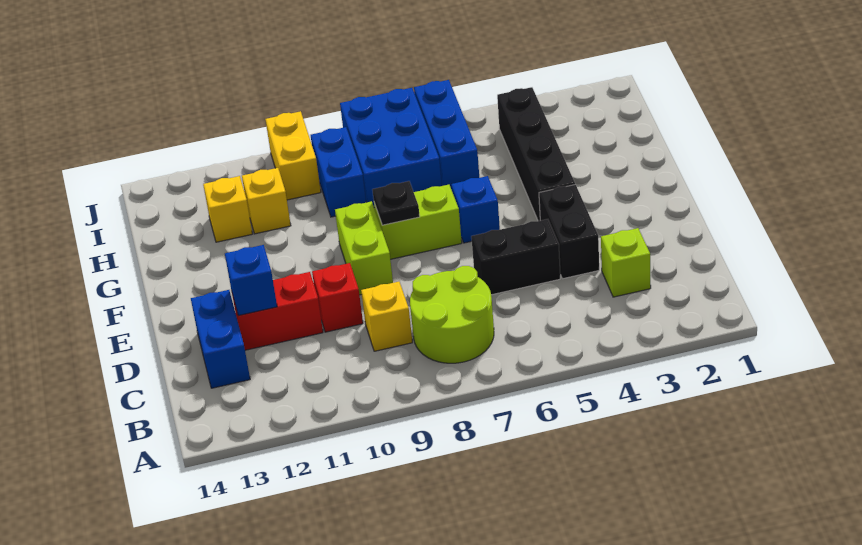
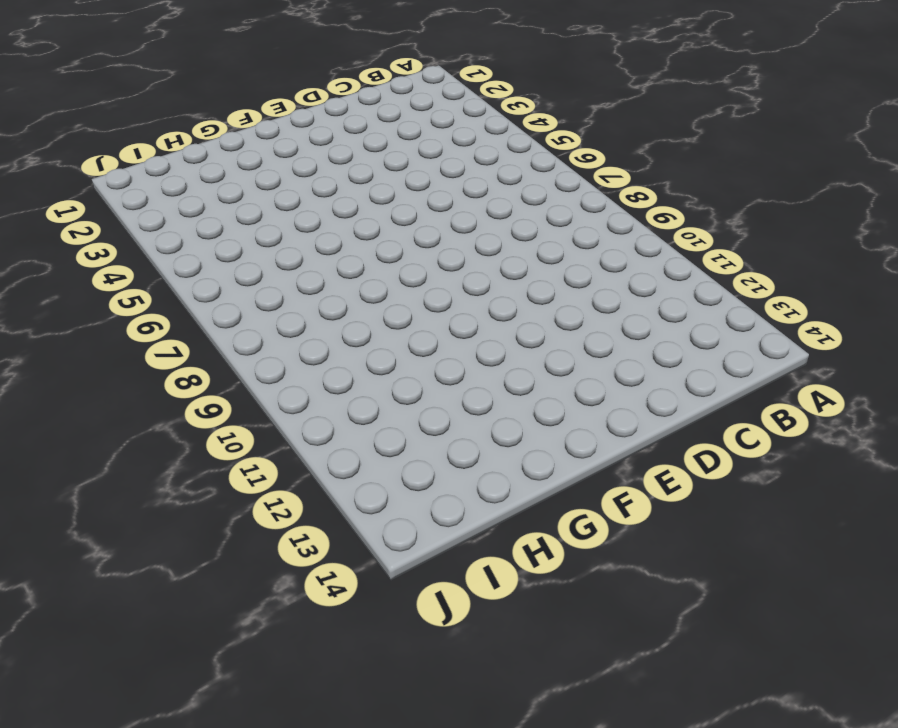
none -> lime round brick B7:C8 level 1
none -> lime brick C3 level 1
none -> yellow brick C9 level 1

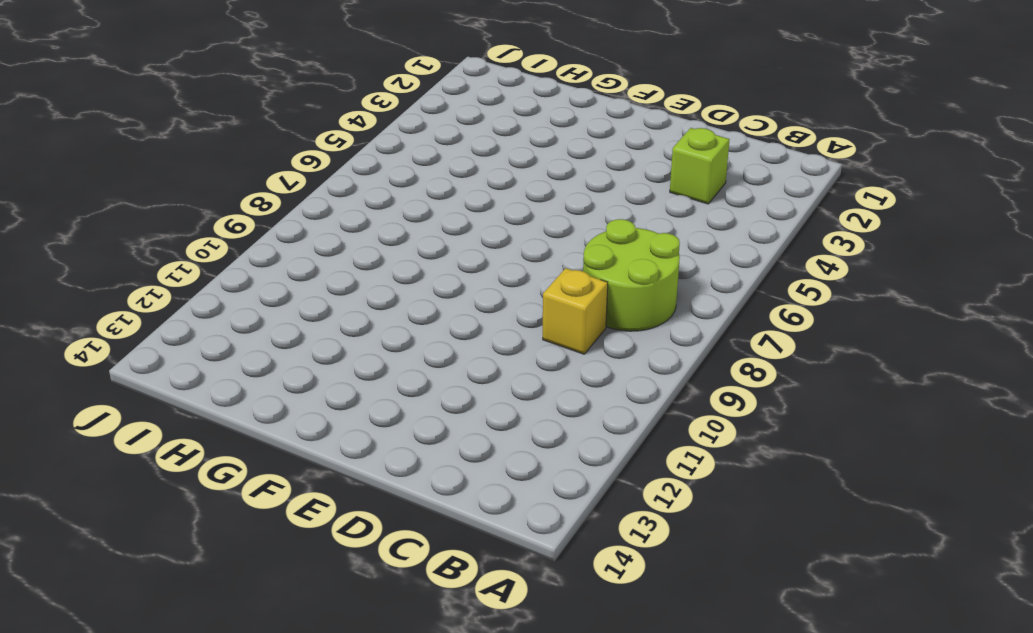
none -> blue brick C13:D13 level 1
none -> black brick D4:E4 level 1
none -> black brick D5:D6 level 1

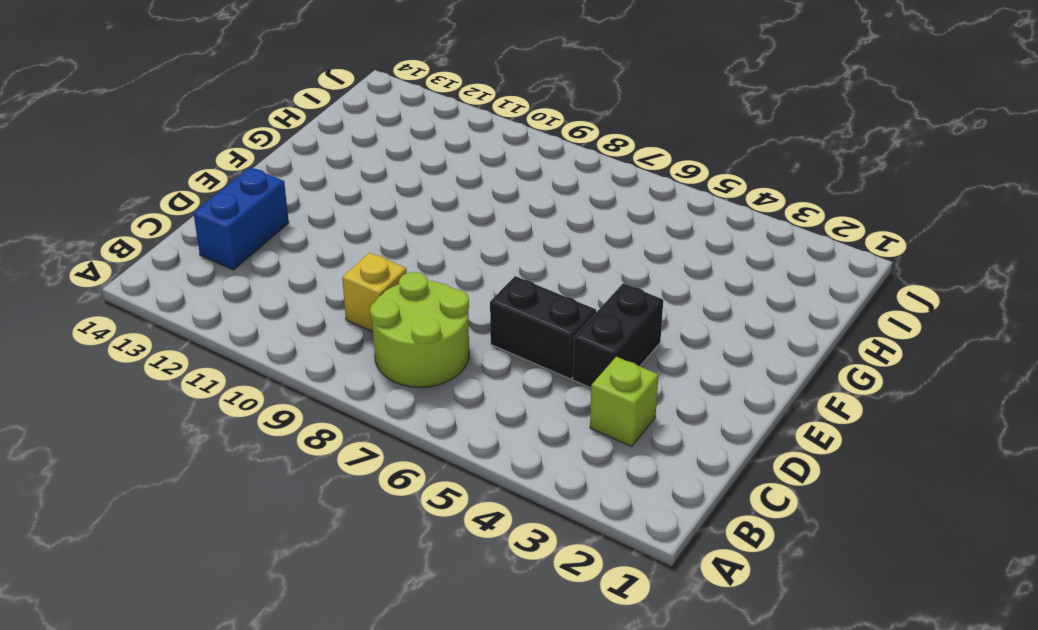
none -> red brick D10 level 1
none -> red brick D11:D12 level 1
none -> lime brick E9:F9 level 1

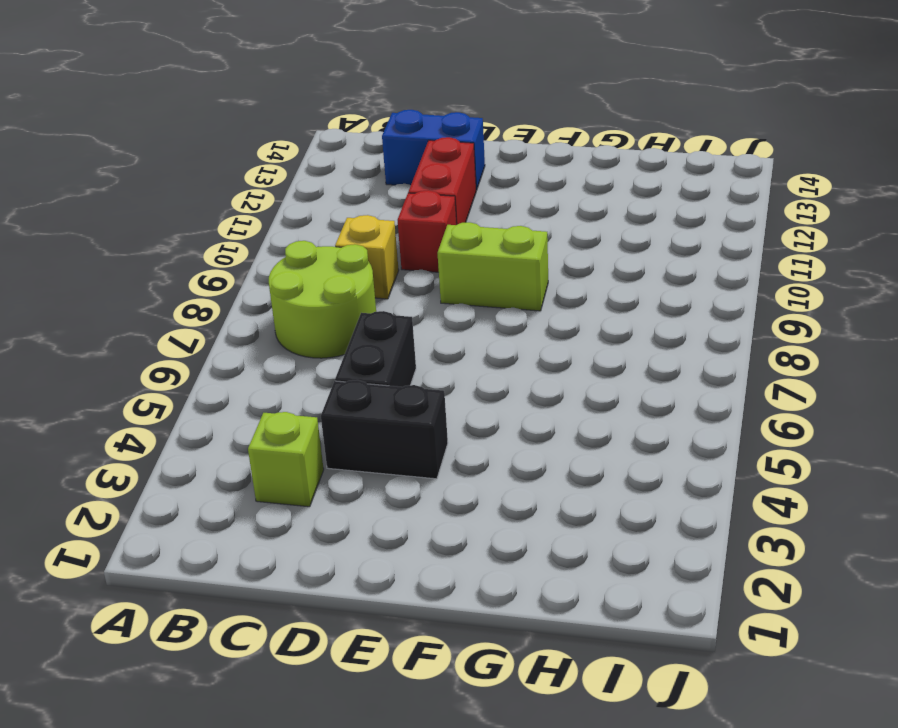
none -> black brick F4:I4 level 1
none -> blue brick F6 level 1
none -> lime brick F7:F8 level 1

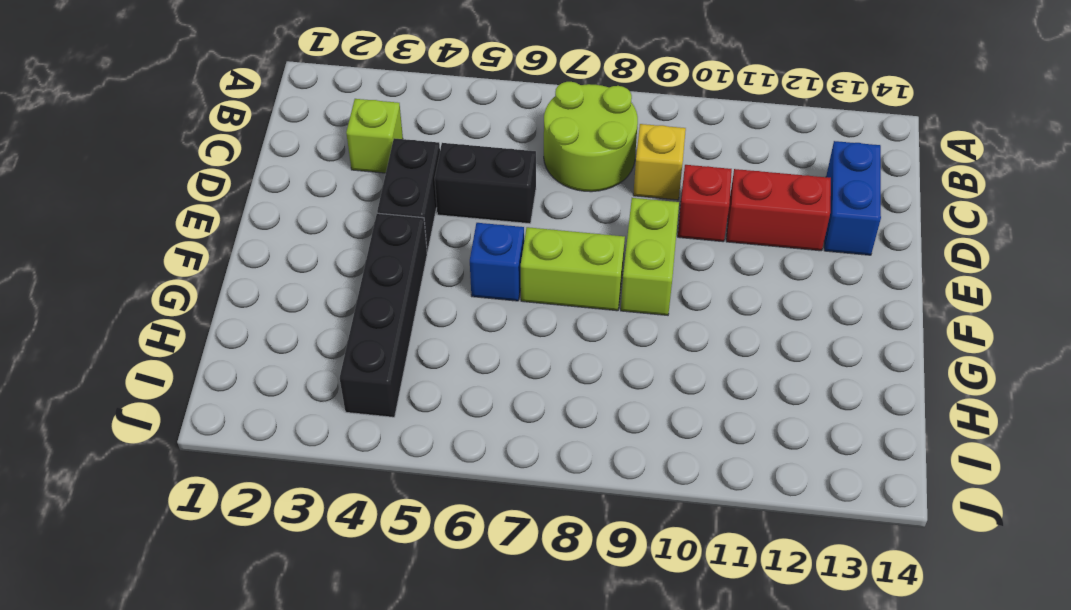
none -> blue brick H6:J6 level 1
none -> blue brick H7:J8 level 1
none -> blue brick H9:I9 level 1

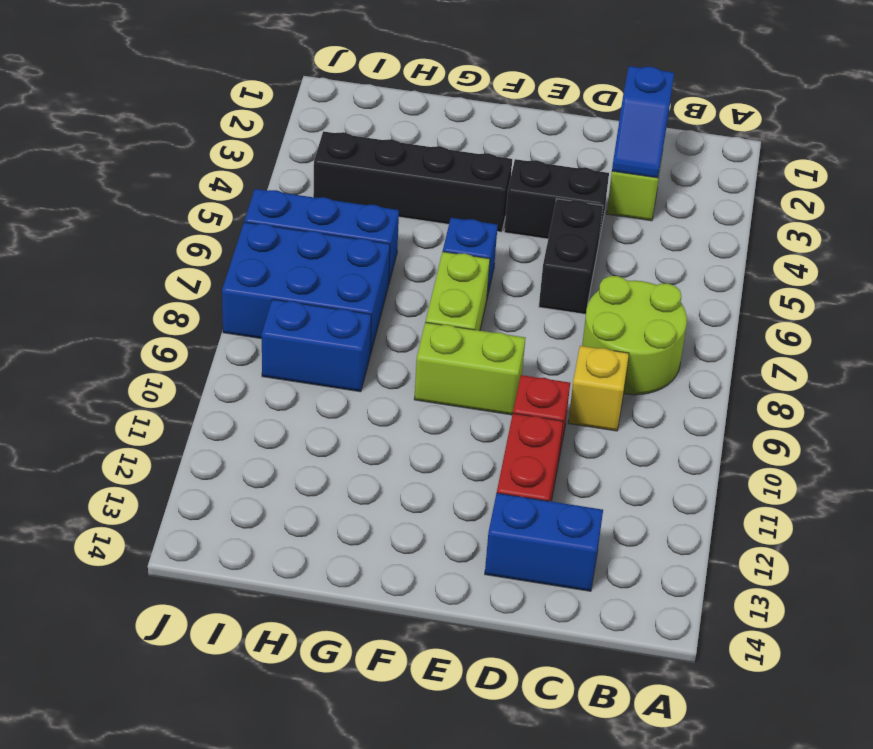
blue slope C2:C3 level 2 top 2 -> none
none -> yellow brick H11 level 1
none -> yellow brick H12 level 1
none -> yellow brick I10:J10 level 1

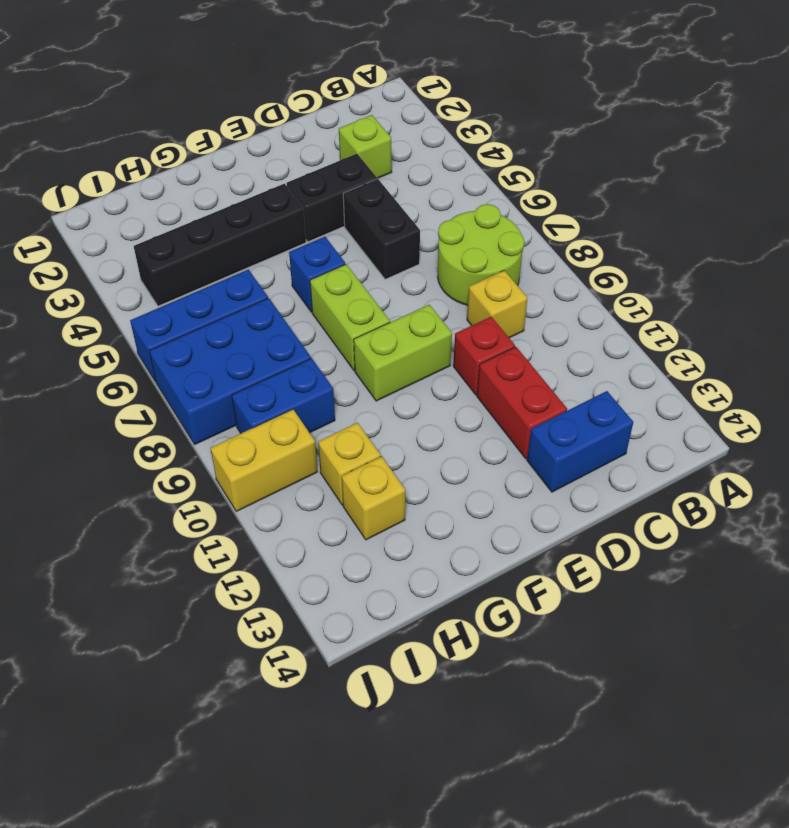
none -> blue brick D12 level 2
none -> black plate F8 level 2

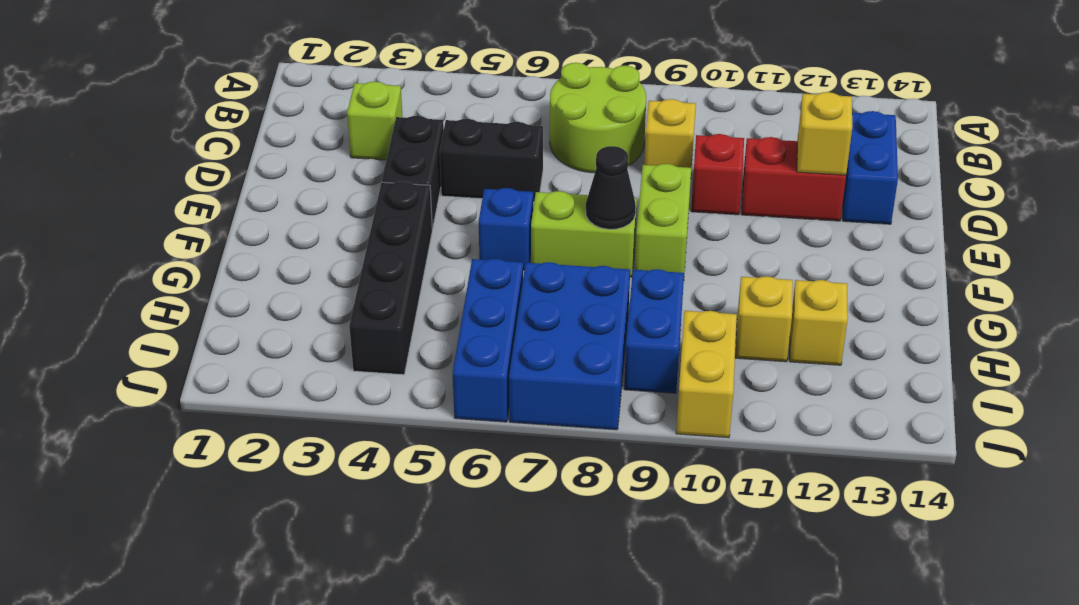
yellow brick D12 level 2 -> blue brick D12 level 2
black cone F8 level 2 -> black plate F8 level 2

